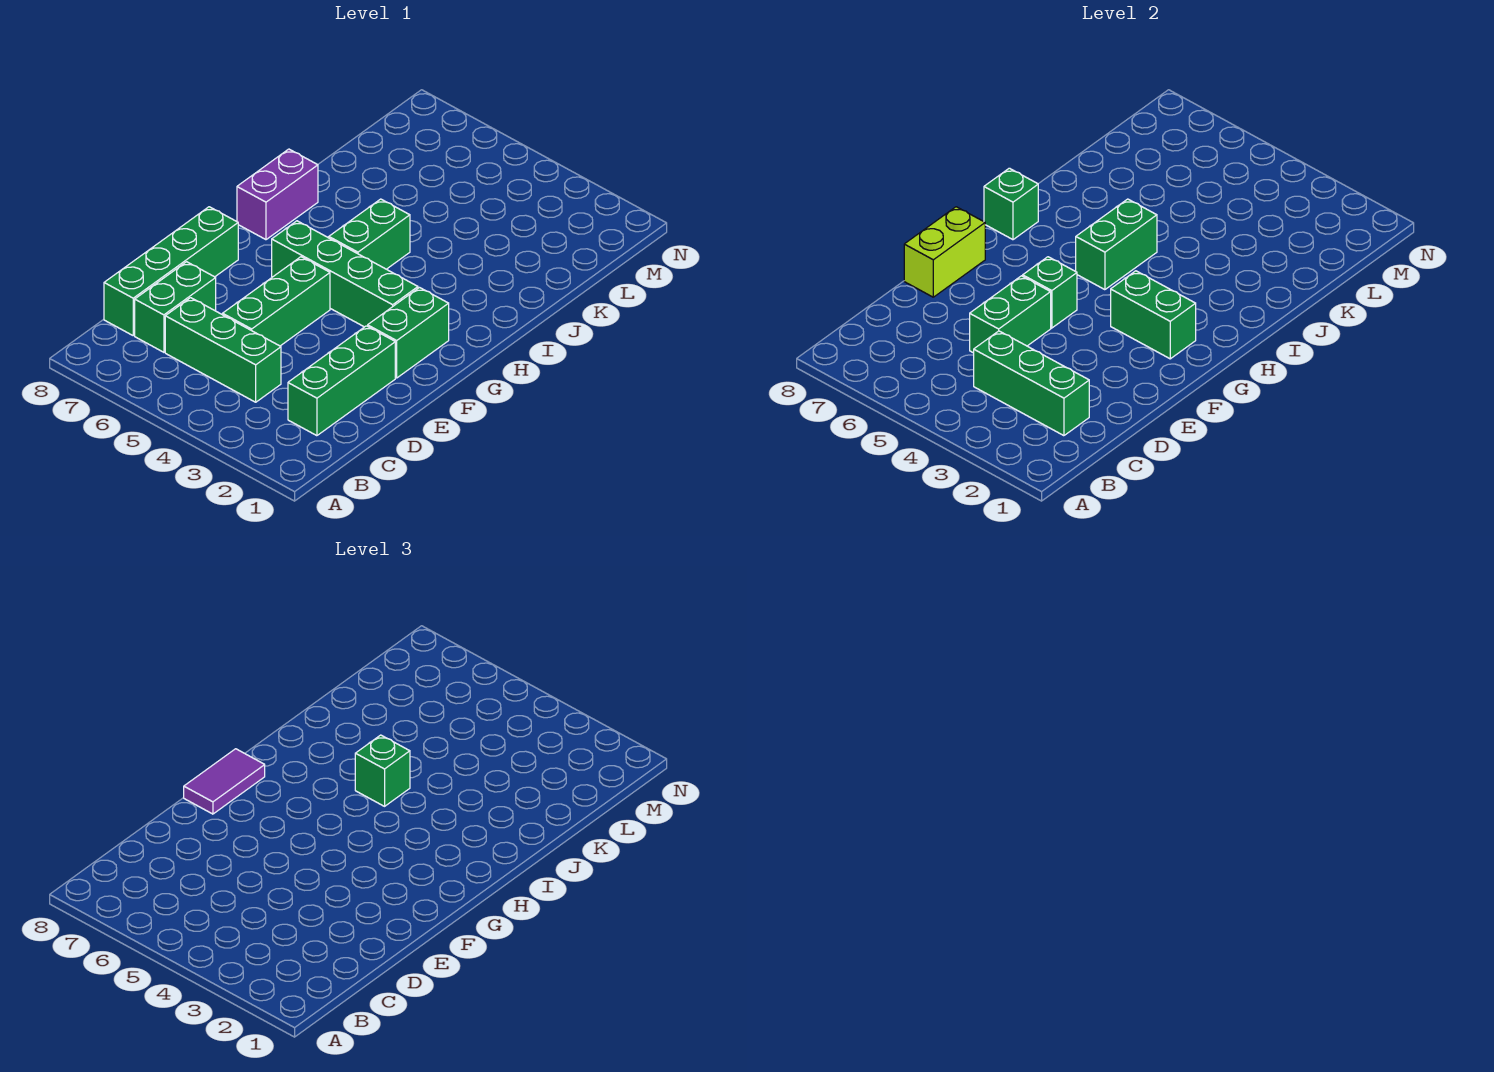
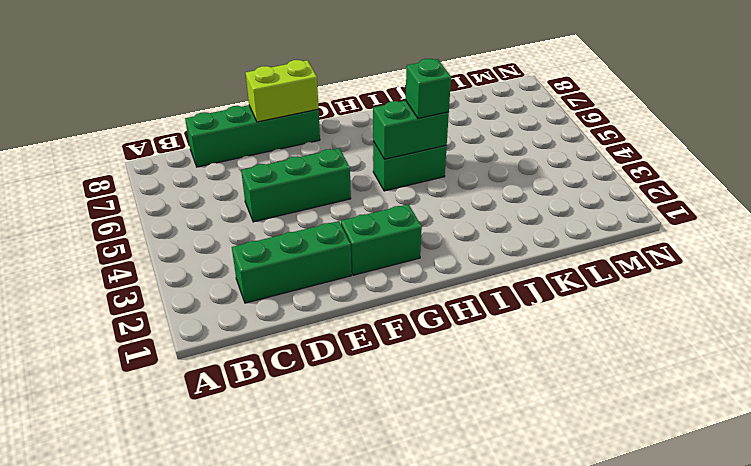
none -> green brick C4:C6 level 1
none -> green brick C7:D7 level 1
none -> green brick G3:G6 level 1

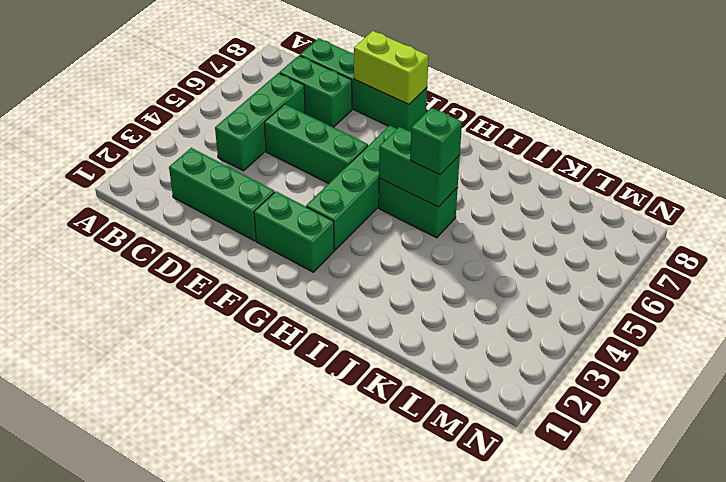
none -> purple brick H8:I8 level 1
none -> green brick C2:C4 level 2
none -> green brick D5:E5 level 2

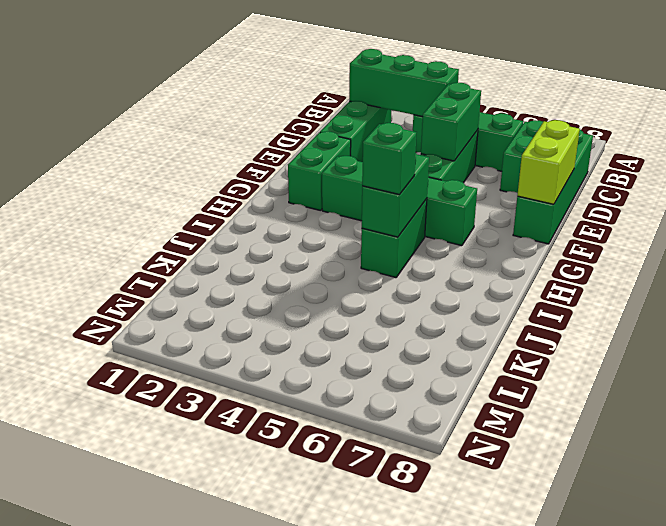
none -> purple brick H8:I8 level 1
none -> green brick F5 level 2
none -> green brick G2:G3 level 2

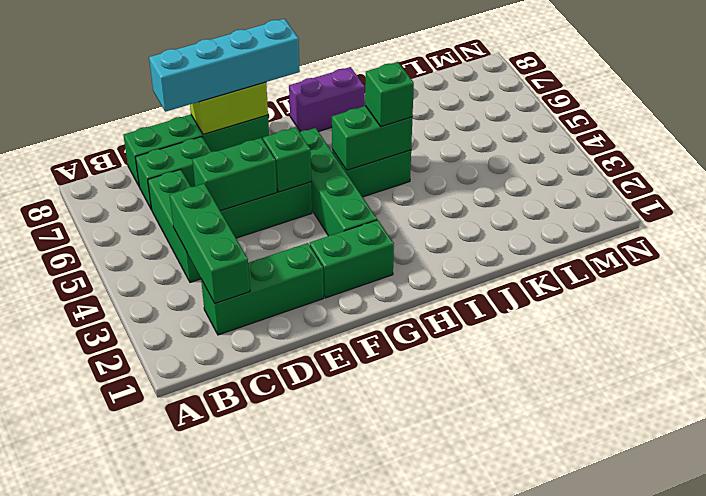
cyan brick D8:G8 level 3 -> purple tile F8:G8 level 3
none -> green brick G2:G3 level 2
none -> green brick H8 level 2

